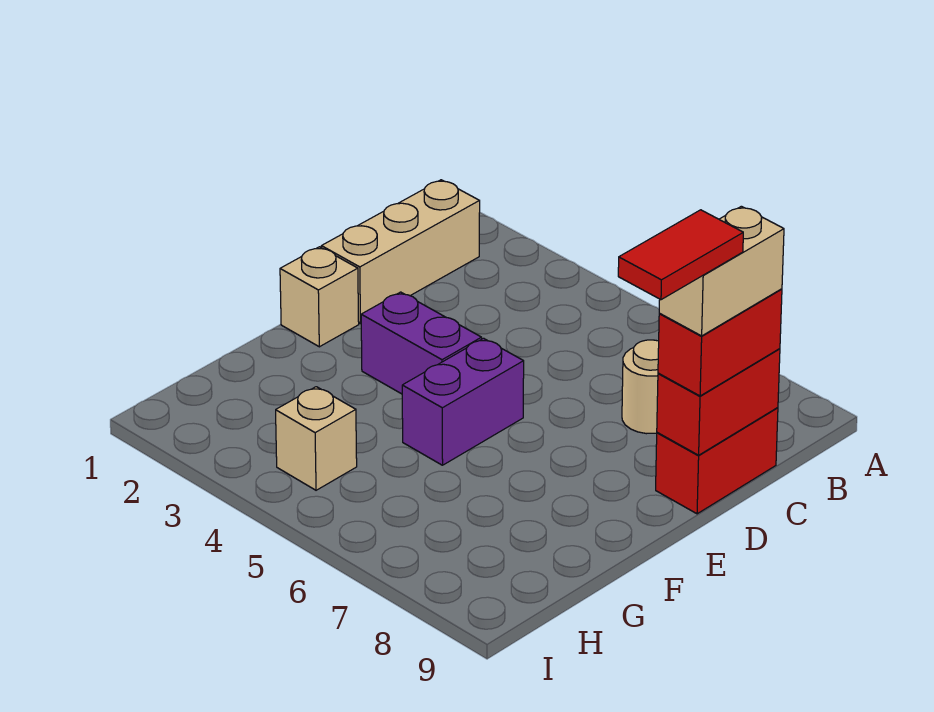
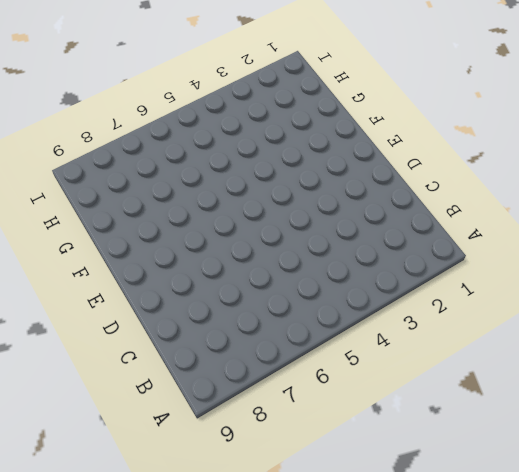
none -> tan brick B1:D1 level 1
none -> tan round brick C7 level 1

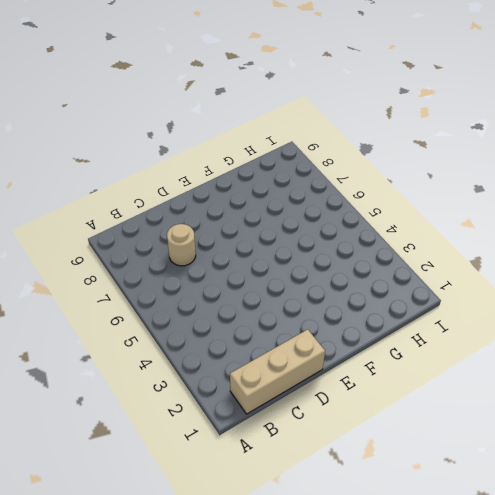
none -> red brick C9:D9 level 1
none -> tan brick E1 level 1

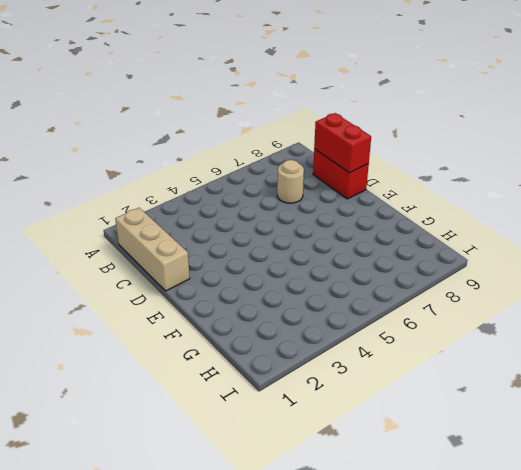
none -> tan brick E1 level 1
none -> purple brick E3:E4 level 1

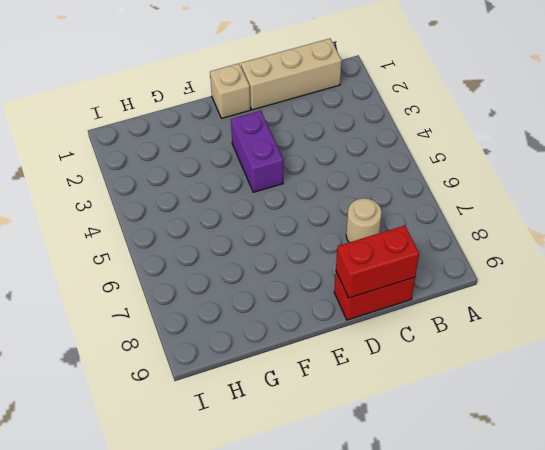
none -> purple brick E5:F5 level 1
none -> tan brick H4 level 1

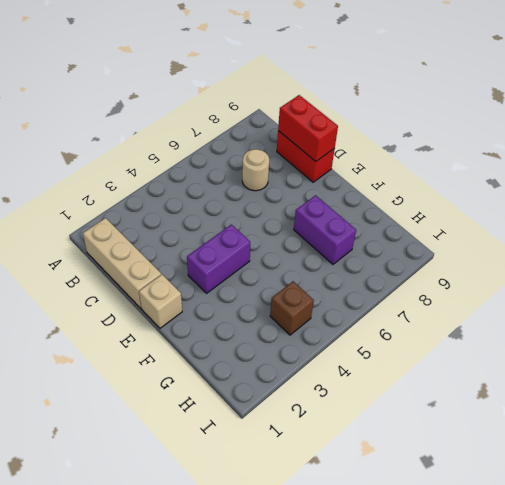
purple brick F7:G7 level 1 -> purple brick E5:F5 level 1
brown brick H4 level 1 -> tan brick H4 level 1
none -> red brick C9:D9 level 3
none -> tan brick C9:D9 level 4

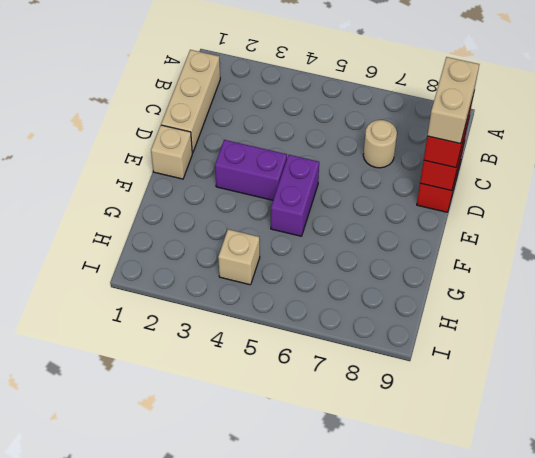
none -> red tile D9:E9 level 5

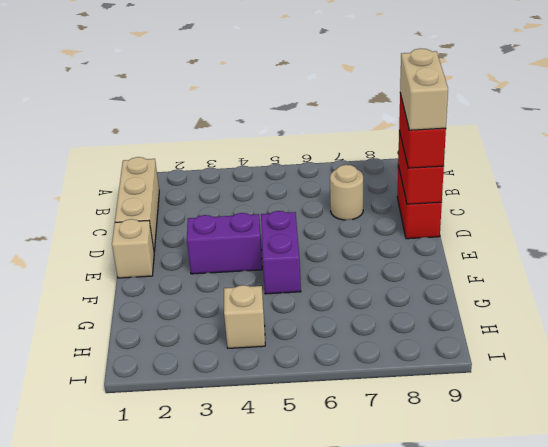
none -> red tile D9:E9 level 5

